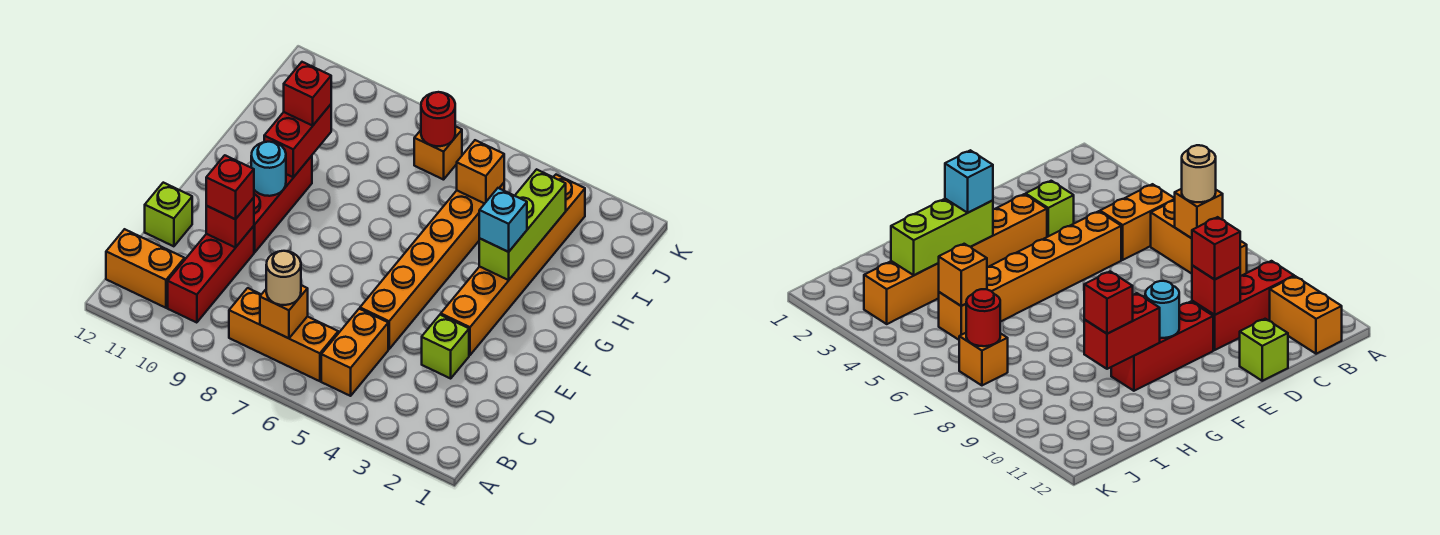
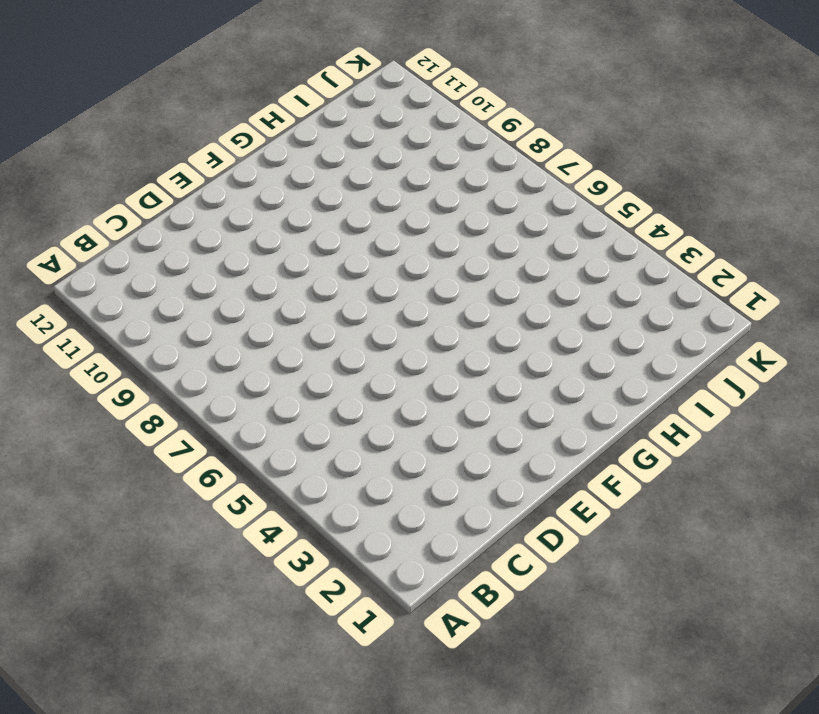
none -> orange brick B5:C5 level 1
none -> orange brick B6:B8 level 1
none -> red brick B10:D10 level 1

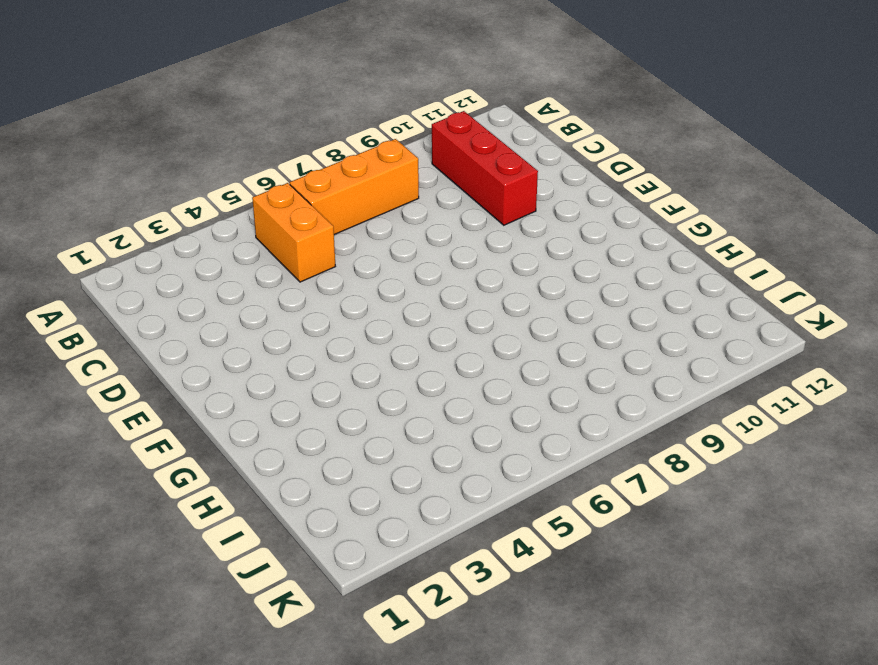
none -> orange brick B11:B12 level 1
none -> lime brick D3 level 1
none -> orange brick D5:I5 level 1

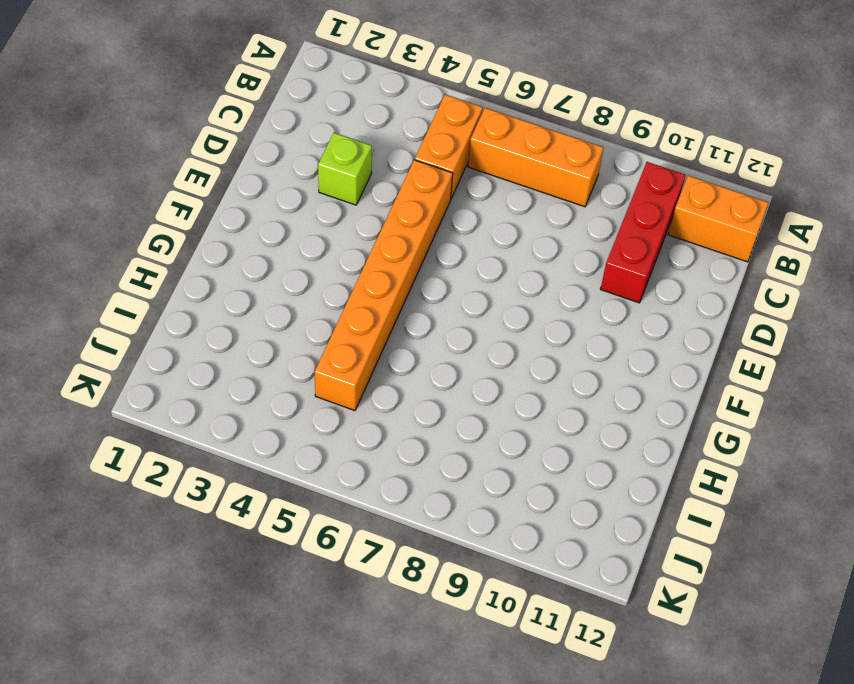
none -> lime brick D12 level 1
none -> orange brick E3:J3 level 1
none -> red brick E10:G10 level 1

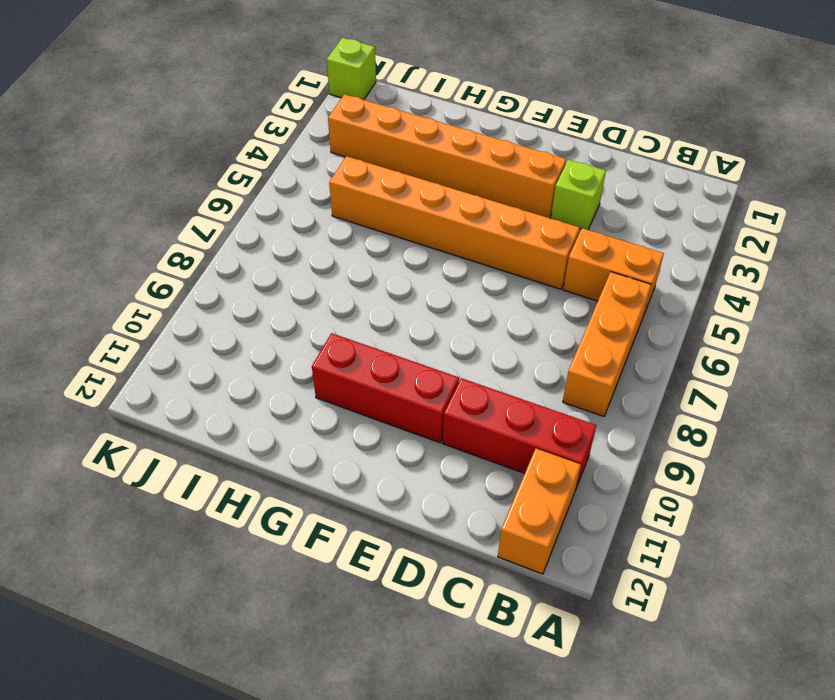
lime brick K1 level 1 -> lime brick D12 level 1
none -> orange brick J7 level 1
none -> orange brick B7 level 2
none -> red brick D10 level 2

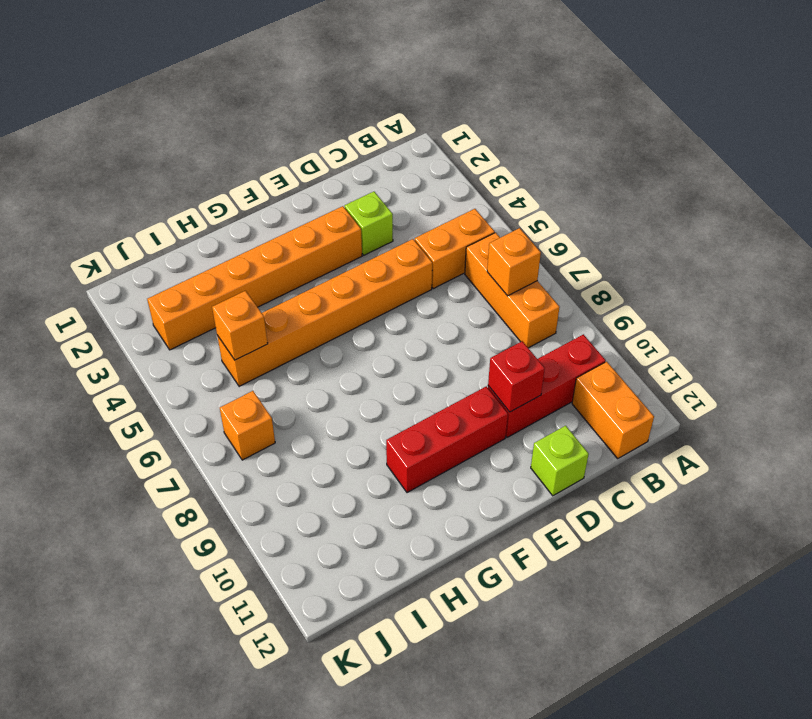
none -> cyan round brick F10 level 2
none -> lime brick G3:I3 level 2
none -> red brick G10:H10 level 2

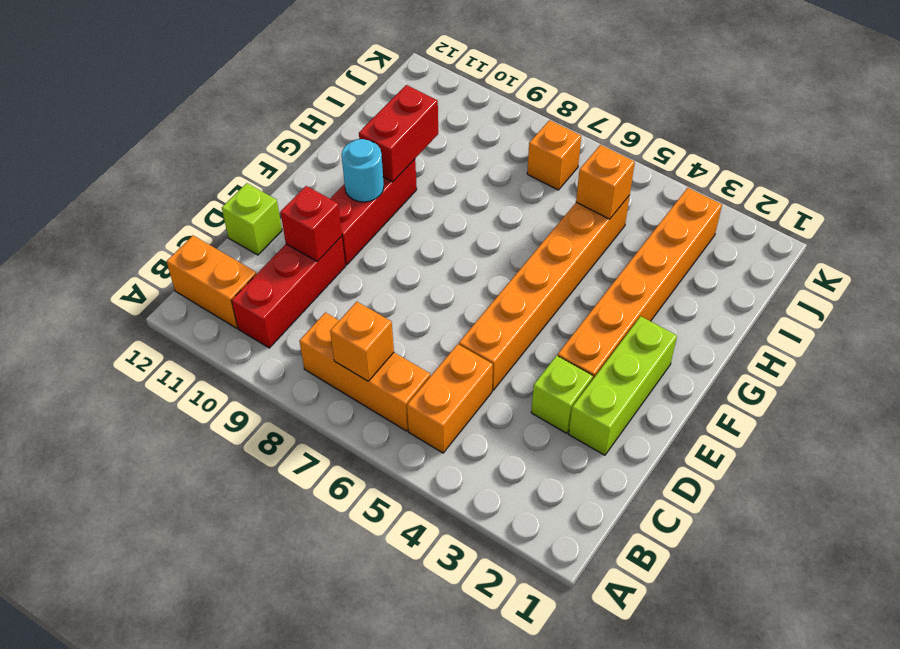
lime brick D2:F2 level 1 -> lime brick G3:I3 level 2
none -> red round brick J7 level 2
none -> tan round brick B7 level 3
none -> red brick D10 level 3

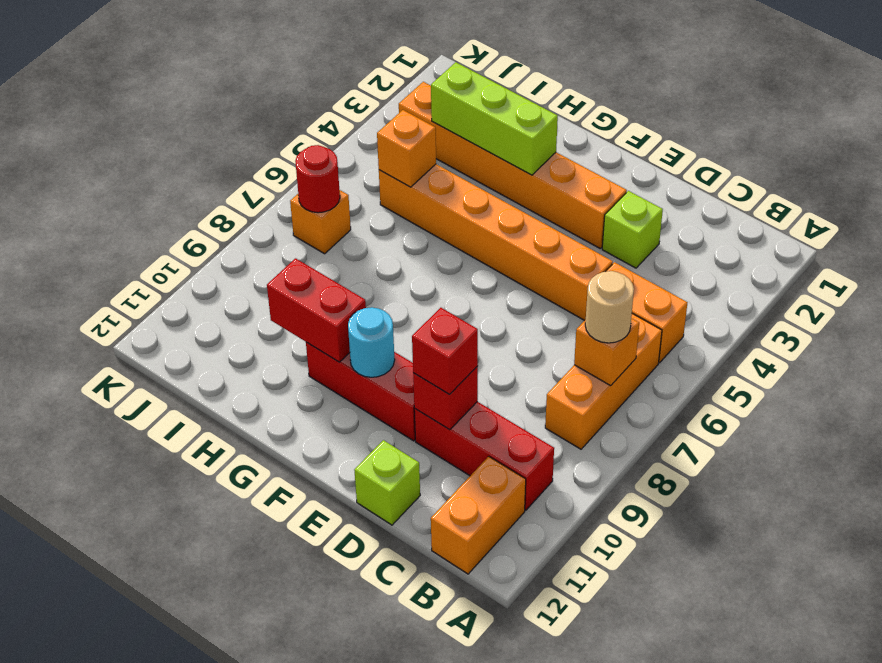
none -> cyan brick G3 level 3
none -> red brick H10 level 3

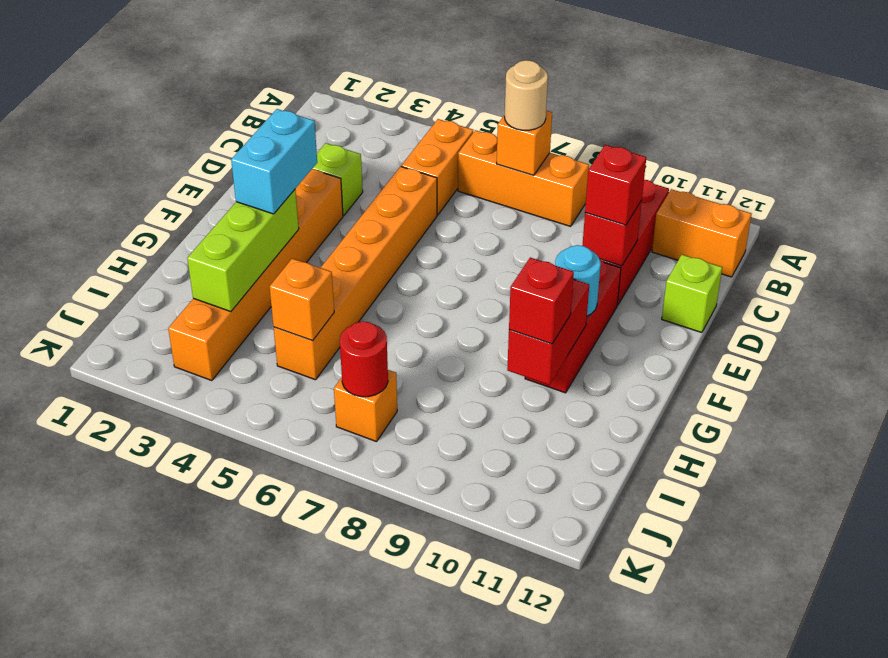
cyan brick F3:G3 level 3 -> cyan brick G3 level 3

